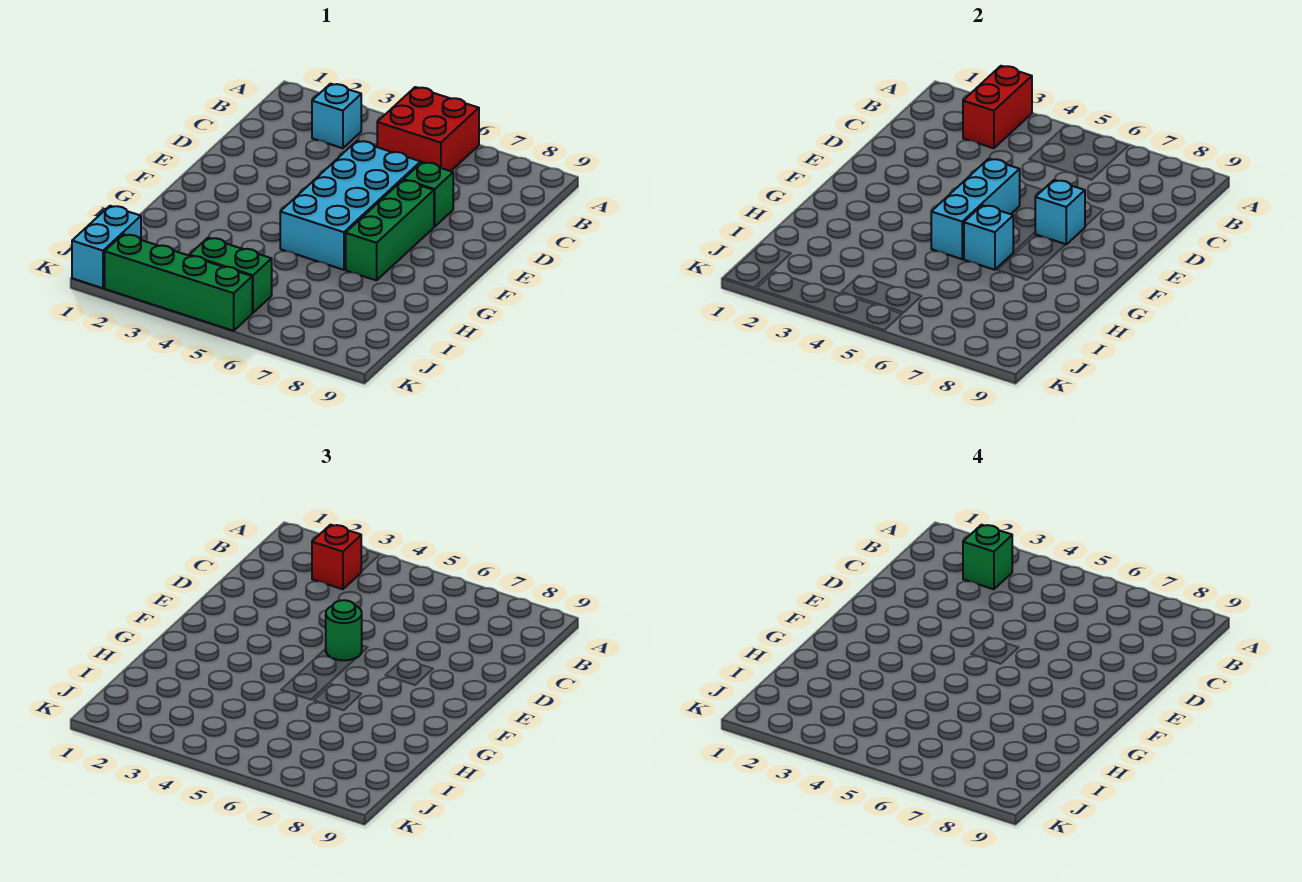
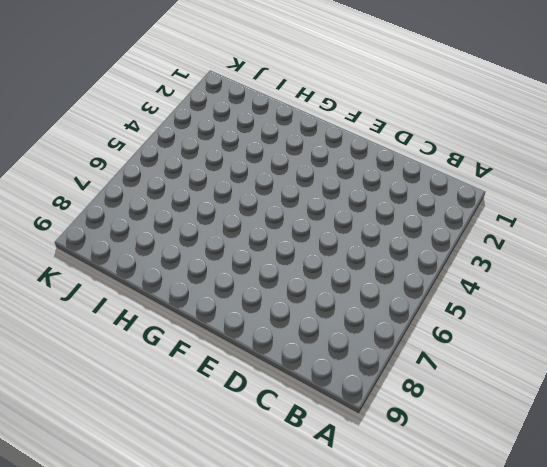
none -> red brick A5:B6 level 1
none -> cyan brick B3 level 1
none -> cyan brick D5:G6 level 1

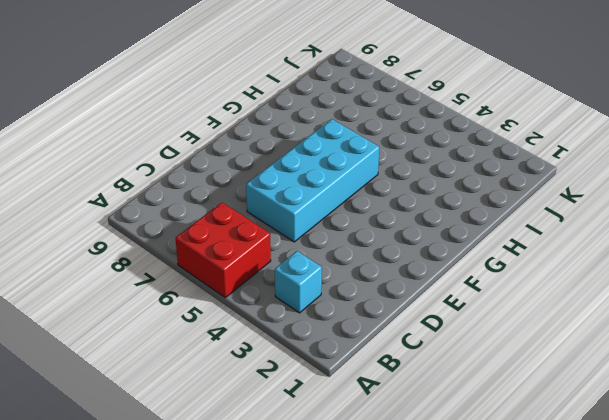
none -> green brick D7 level 1
none -> green brick E7:G7 level 1
none -> cyan brick J1:K1 level 1

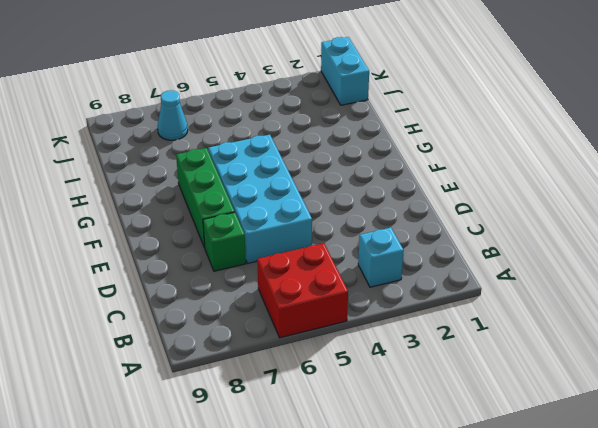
cyan cone J7 level 1 -> none
none -> green brick J4:J5 level 1
none -> green brick K2:K5 level 1
none -> red brick A3:B3 level 2

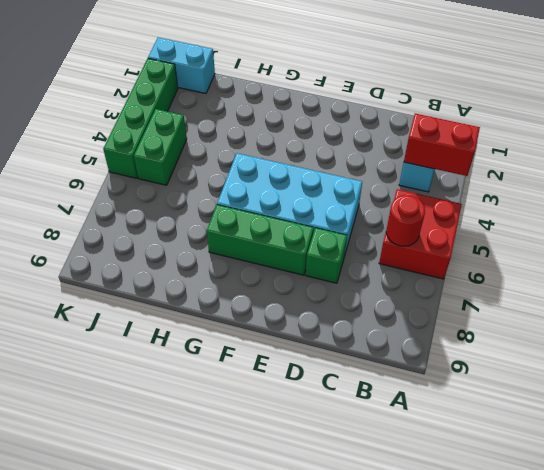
red round brick B6 level 2 -> none
none -> cyan brick E5:G5 level 2
none -> cyan brick E7 level 2
none -> cyan brick G6 level 2

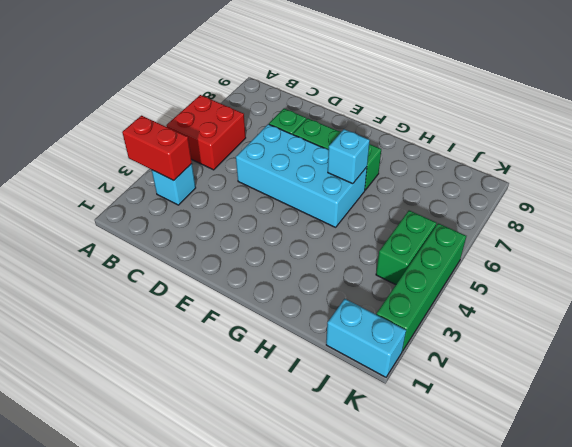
none -> cyan brick E5:G5 level 2
none -> cyan brick E7 level 2
none -> red brick B3 level 3

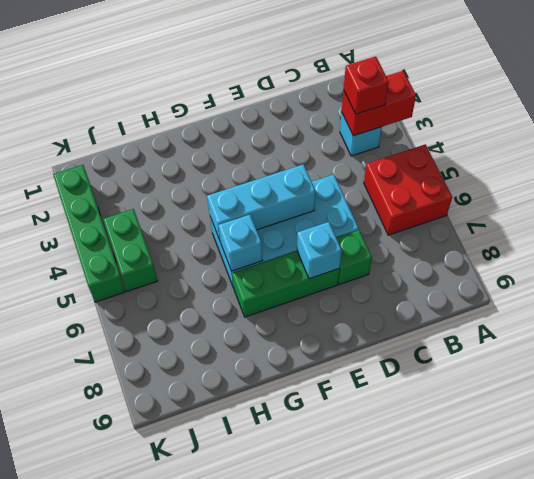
none -> cyan brick J1:K1 level 1
none -> green round brick E5 level 3
none -> green brick B3 level 4

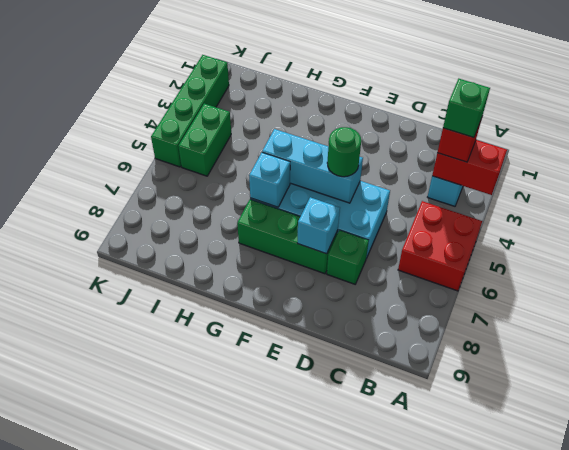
none -> cyan brick J1:K1 level 1

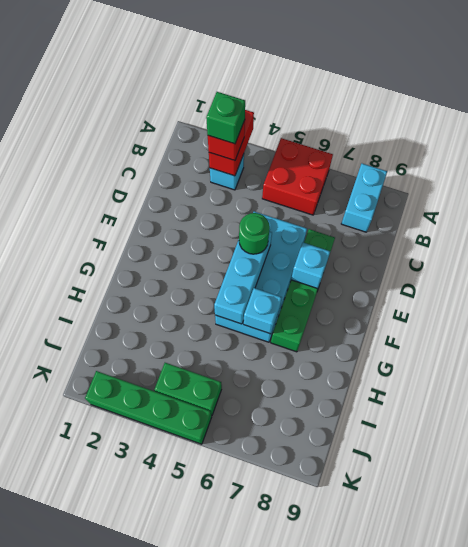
cyan brick A8:B8 level 1 -> cyan brick J1:K1 level 1

